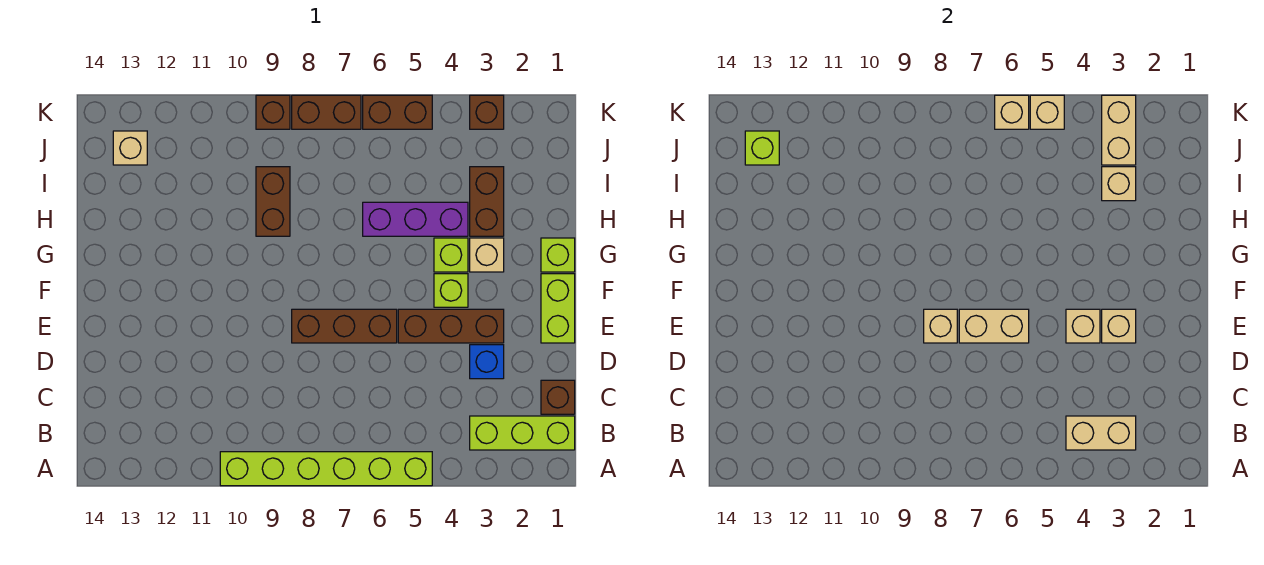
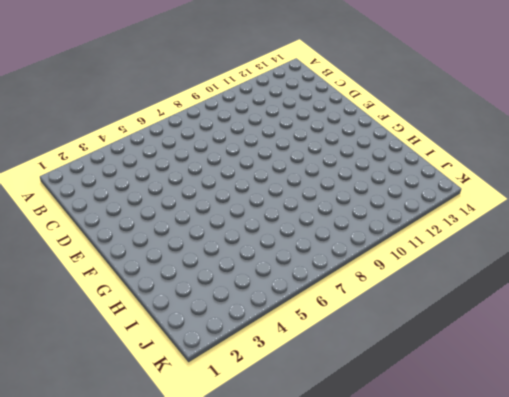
none -> lime brick A5:A10 level 1
none -> lime brick B1:B3 level 1
none -> brown brick C1 level 1

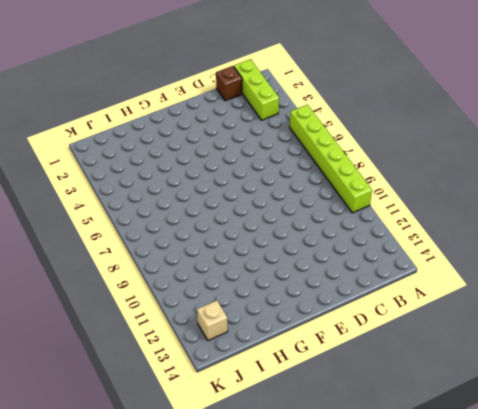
none -> blue brick D3 level 1
none -> lime brick E1:F1 level 1
none -> brown brick E3:E5 level 1

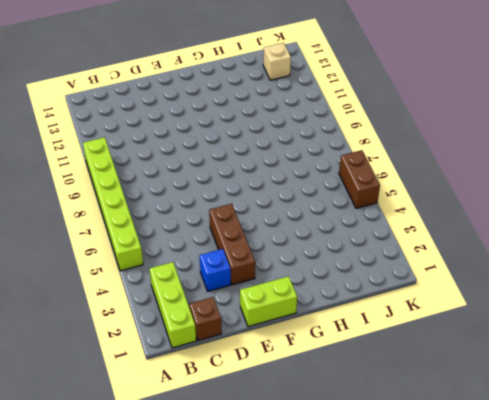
none -> brown brick E6:E8 level 1
none -> lime brick F4 level 1
none -> lime brick G1 level 1

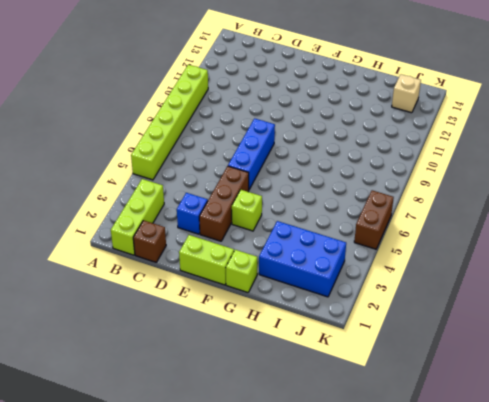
blue brick E6:E8 level 1 -> brown brick E6:E8 level 1
blue brick H2:J3 level 1 -> brown brick H3:I3 level 1
none -> tan brick G3 level 1
none -> lime brick G4 level 1
none -> purple brick H4:H6 level 1

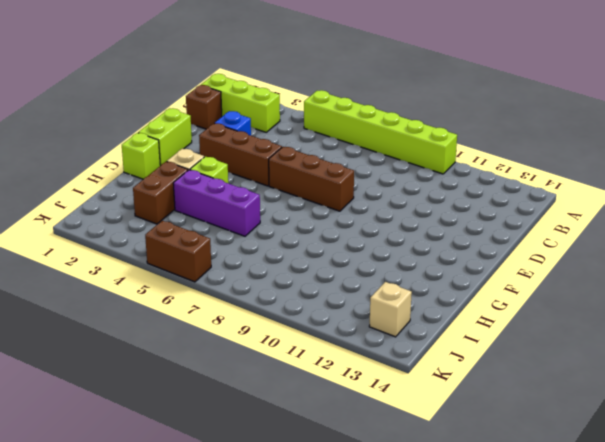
none -> lime brick F4 level 1
none -> brown brick H9:I9 level 1
none -> brown brick K3 level 1

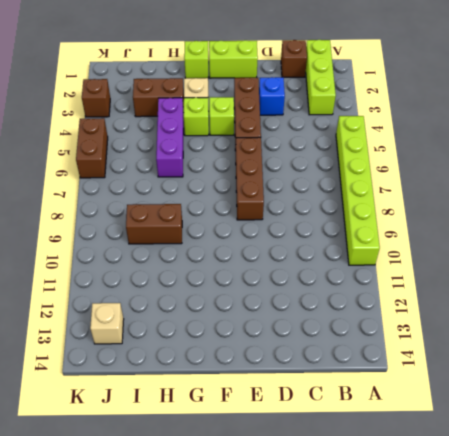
none -> brown brick K7:K8 level 1
none -> brown brick K9 level 1
none -> tan brick B3:B4 level 2

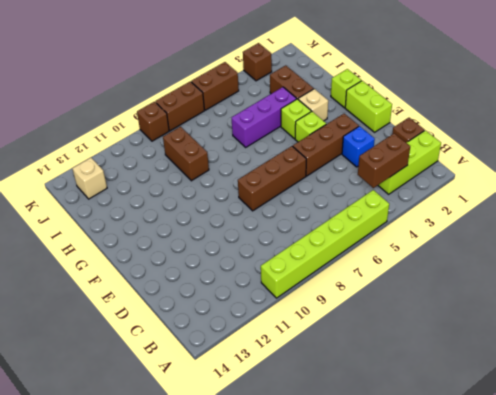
brown brick B3:B4 level 2 -> tan brick B3:B4 level 2
none -> tan brick E3 level 2
none -> tan brick E4 level 2
none -> tan brick E6:E7 level 2

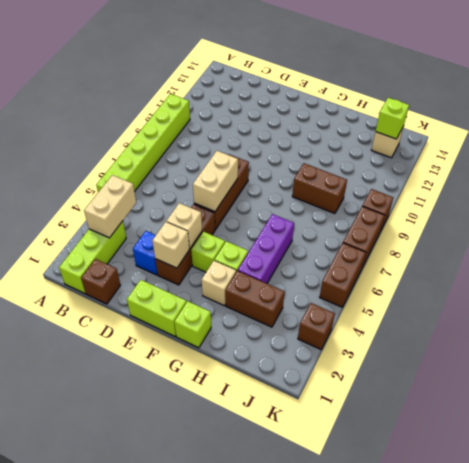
none -> tan brick E8 level 2
none -> tan brick I3 level 2
none -> tan brick J3:K3 level 2

